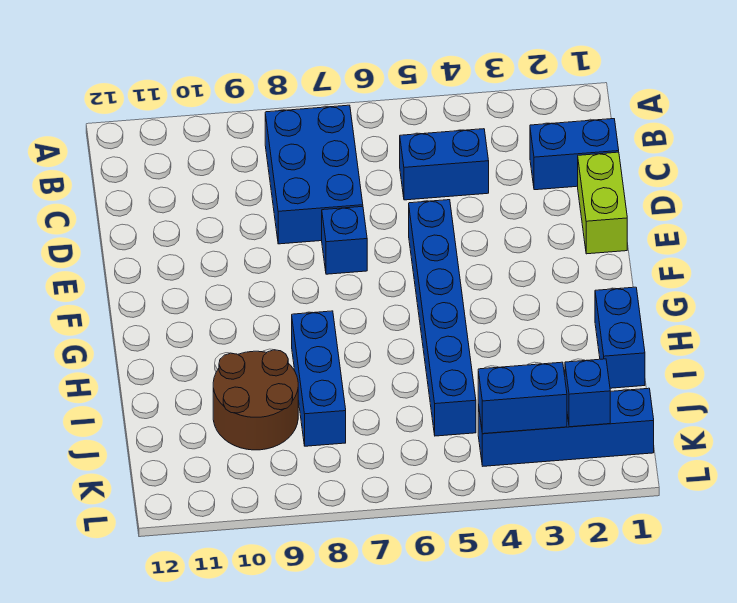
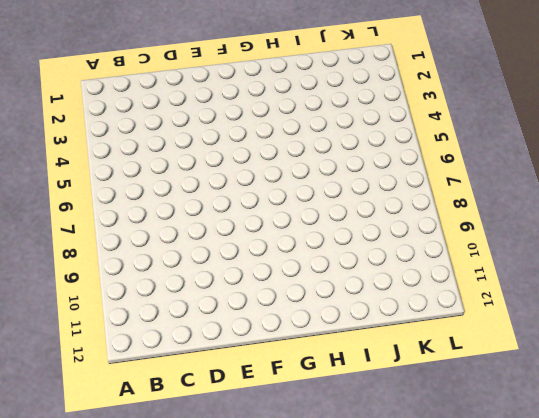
none -> blue brick B7:D8 level 1
none -> blue brick C1:C2 level 1
none -> blue brick C4:C5 level 1

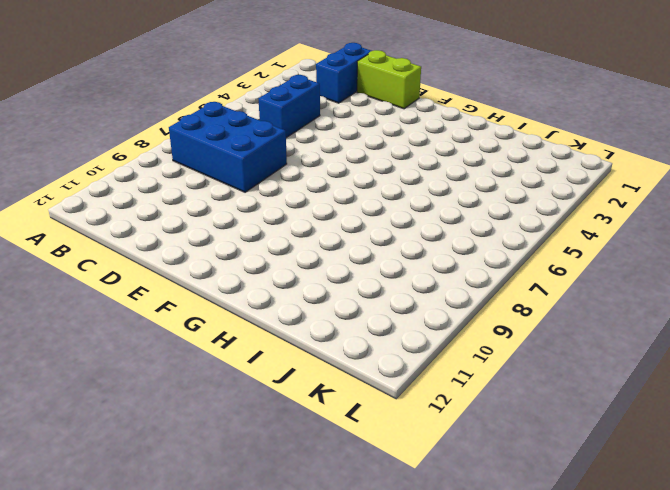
none -> blue brick E5:J5 level 1
none -> blue brick E7 level 1
none -> blue brick H1:I1 level 1

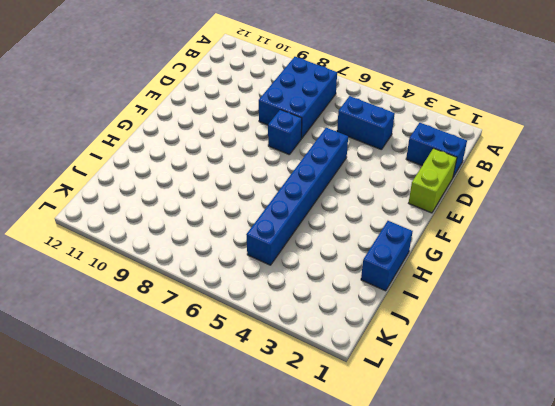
none -> blue brick H8:J8 level 1
none -> brown round brick I9:J10 level 1
none -> blue brick K1:K4 level 1

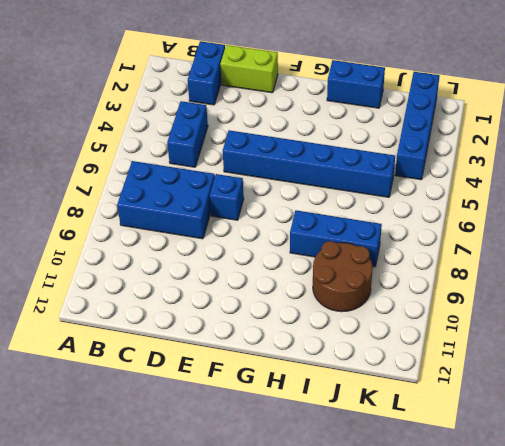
none -> blue brick K2 level 2
none -> blue brick K3:K4 level 2

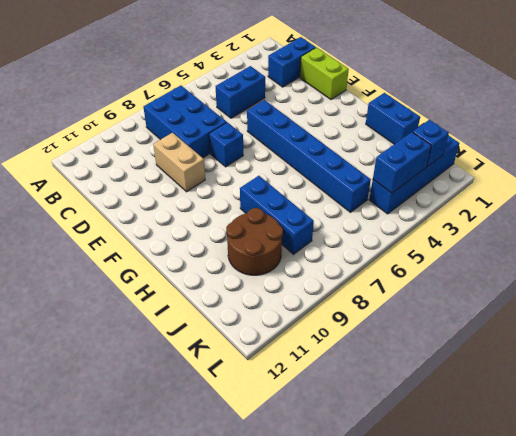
tan brick D9:E9 level 1 -> none

